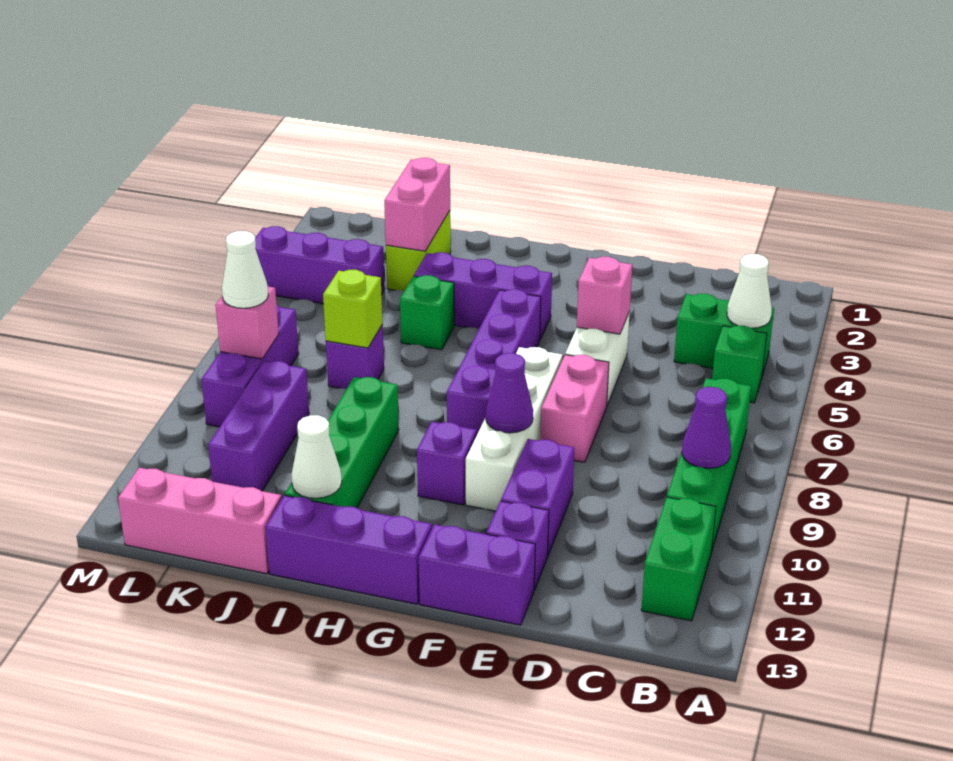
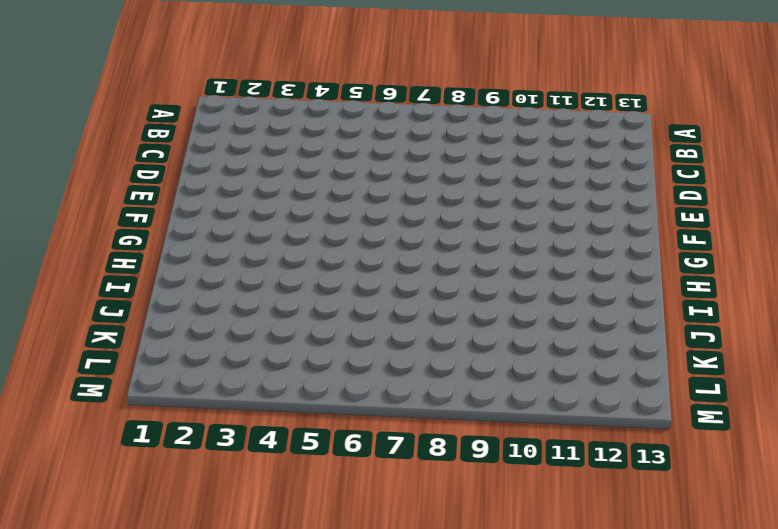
none -> green brick B4:C4 level 1
none -> green brick B5 level 1
none -> green brick B7:B10 level 1
none -> green brick B11:B12 level 1

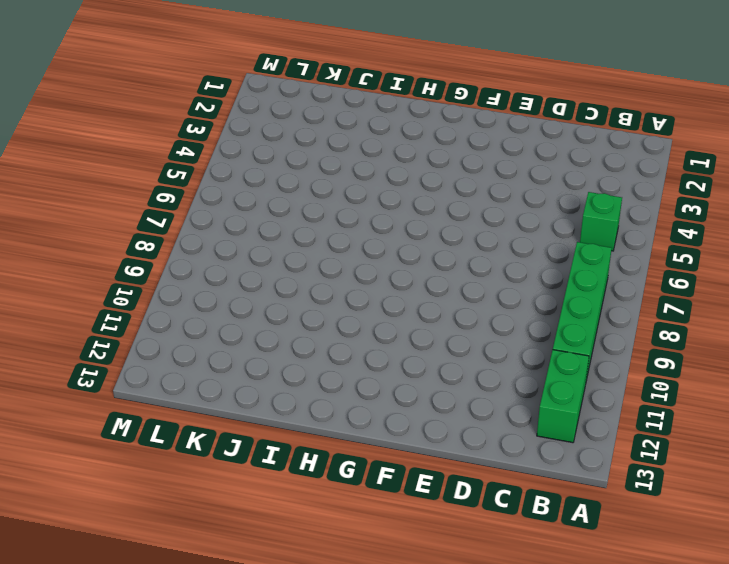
none -> green brick B4:C4 level 1
none -> white brick E5:E6 level 1
none -> pink brick E7:E8 level 1
none -> purple brick E10:E11 level 1

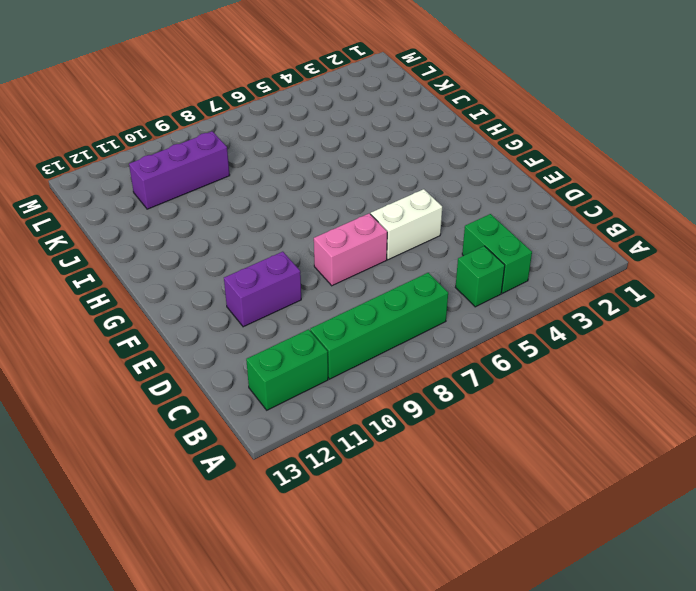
none -> purple brick E12 level 1
none -> purple brick E13:F13 level 1
none -> white brick F7:F10 level 1
none -> purple brick G4:I4 level 1

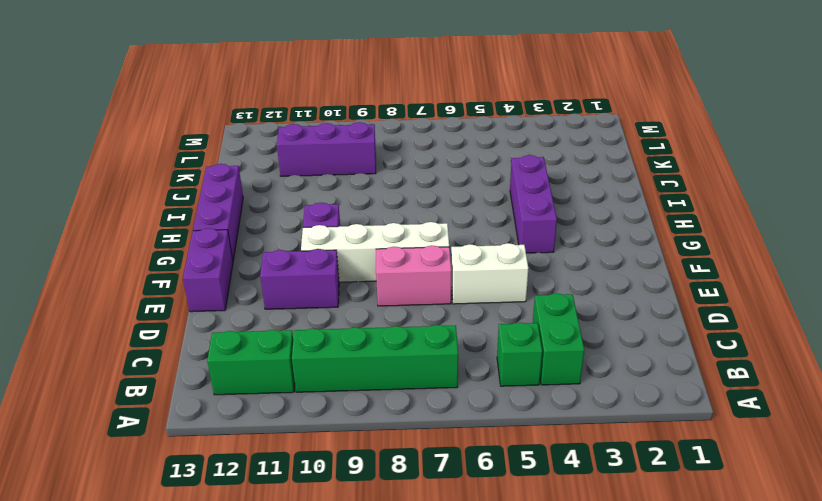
none -> purple brick E12 level 1
none -> purple brick G5:G8 level 1
none -> green brick I5 level 1
none -> green brick I9:I12 level 1

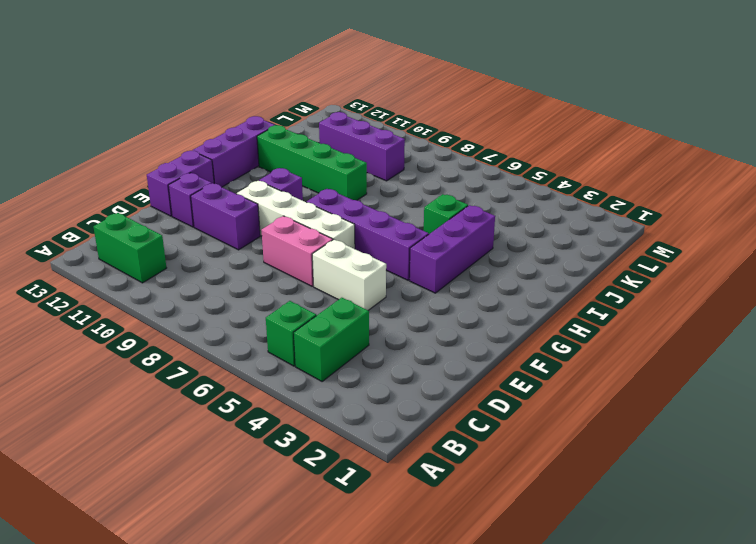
none -> green brick B7:B10 level 1
none -> lime brick J2:J3 level 1
none -> purple brick J7 level 1
none -> pink brick J13:L13 level 1

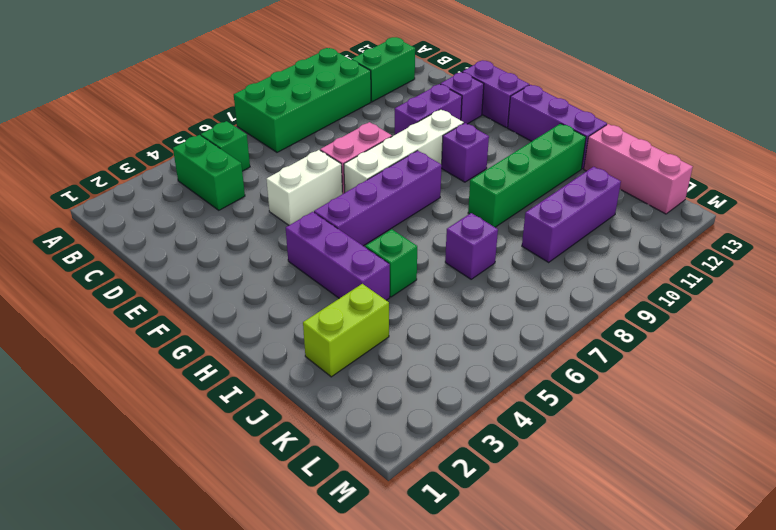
green brick A7:B10 level 1 -> green brick B7:B10 level 1
none -> purple brick K4:M4 level 1
none -> purple brick L7:L9 level 1
none -> white cone B4 level 2
none -> purple cone B9 level 2

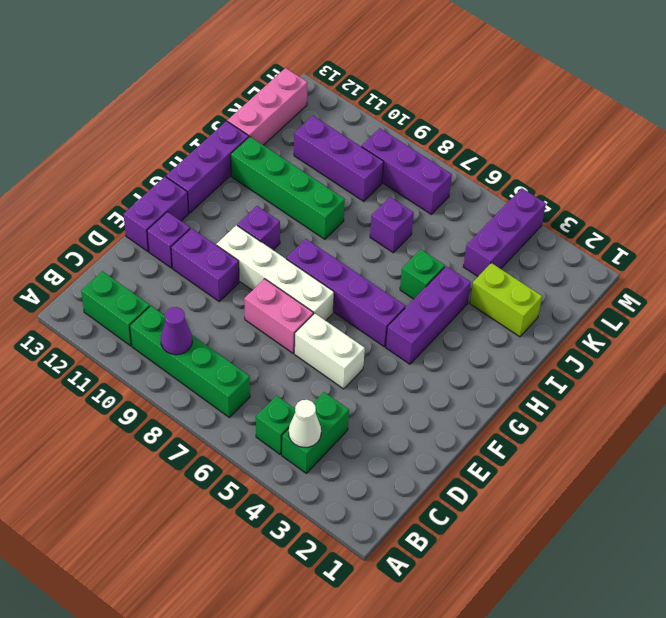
none -> pink brick E5 level 2
none -> purple cone F9 level 2
none -> white cone I12 level 2
none -> pink brick J2:J3 level 2

